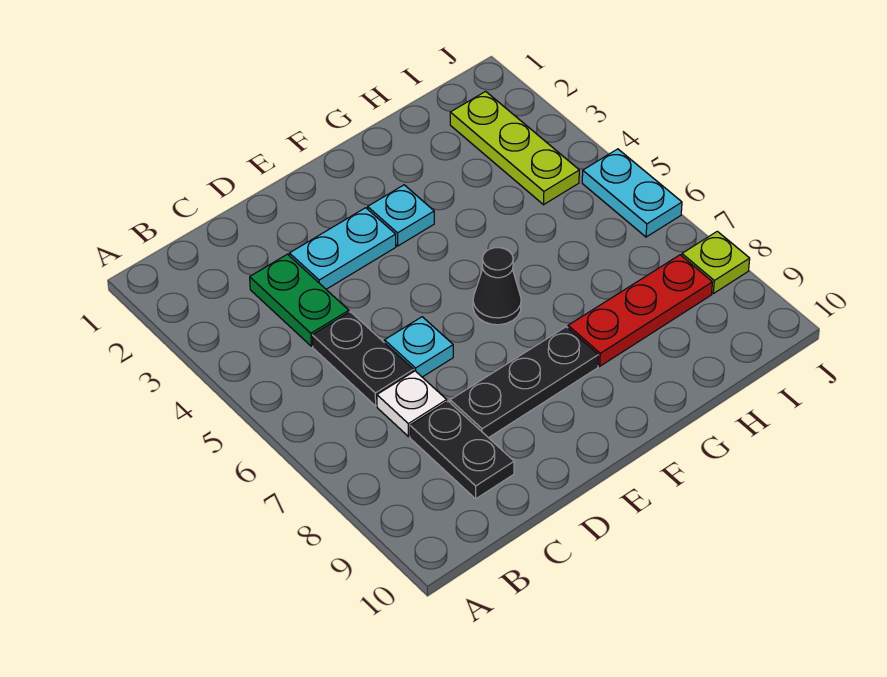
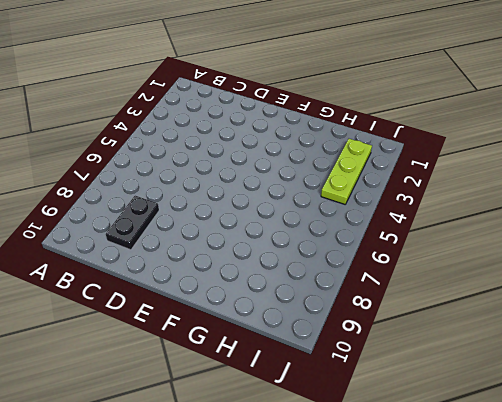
none -> green plate C3:C4 level 1
none -> black plate C5:C6 level 1
none -> white plate C7 level 1

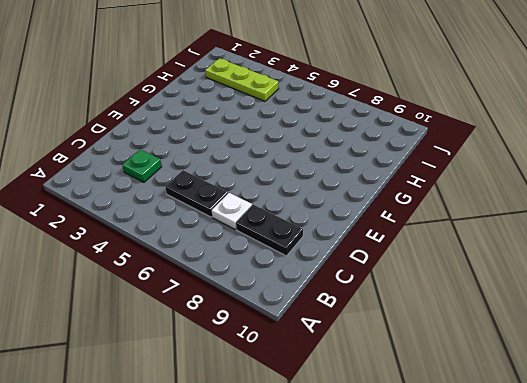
green plate C3 level 1 -> green plate C3:C4 level 1
none -> cyan plate D3:E3 level 1
none -> cyan plate D6 level 1
none -> black plate D8:F8 level 1

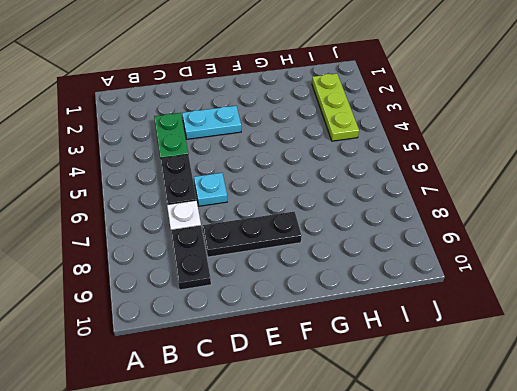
none -> cyan plate F3 level 1
none -> black cone F6 level 1
none -> red plate G8:I8 level 1

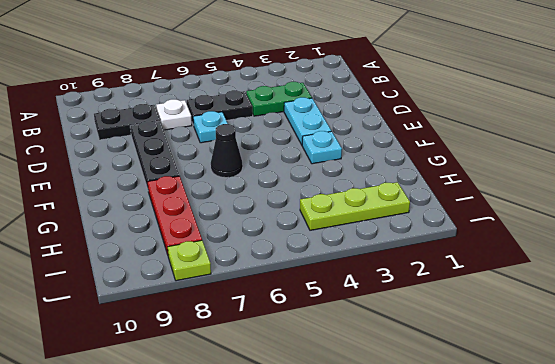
none -> cyan plate J5:J6 level 1

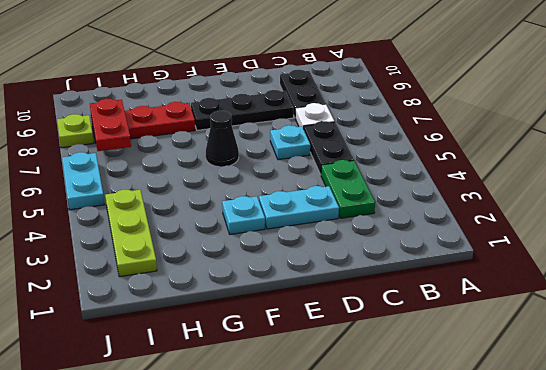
red plate I7:I8 level 2 -> none

